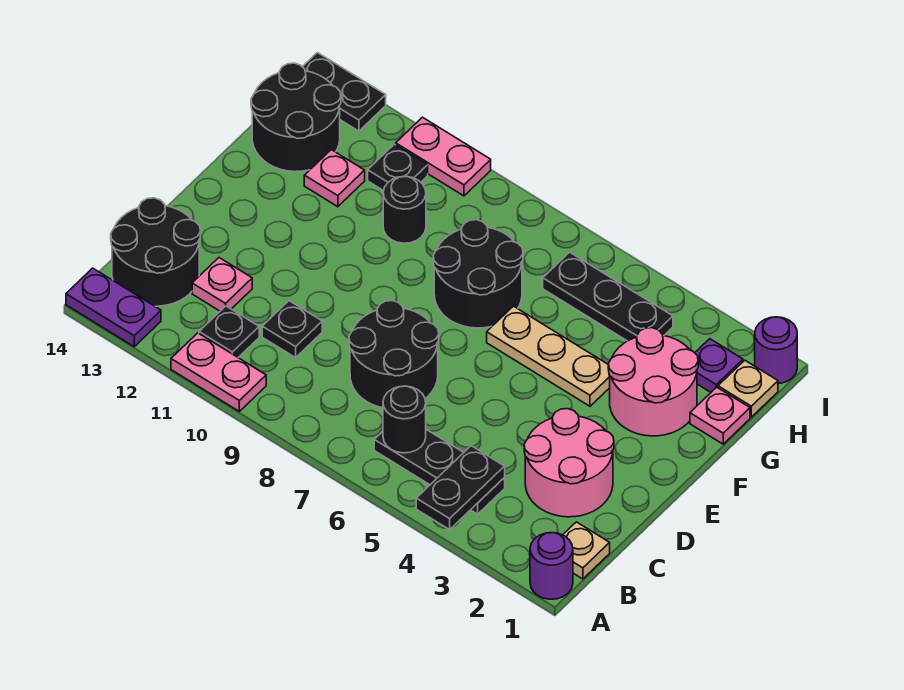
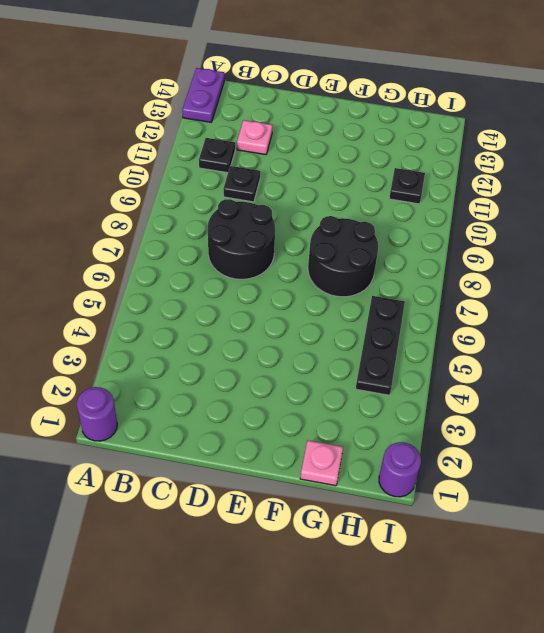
none -> pink plate A10:A11 level 1
none -> tan plate B1 level 1
none -> black plate B4:B6 level 1

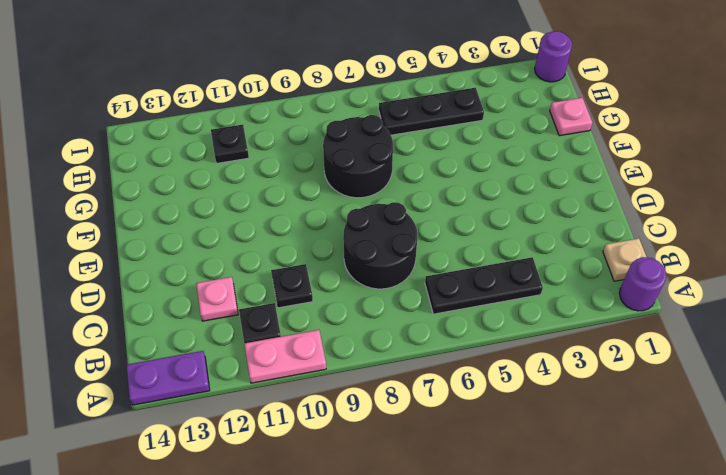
none -> black round brick B13:C14 level 1
none -> pink round brick C2:D3 level 1
none -> pink round brick F2:G3 level 1

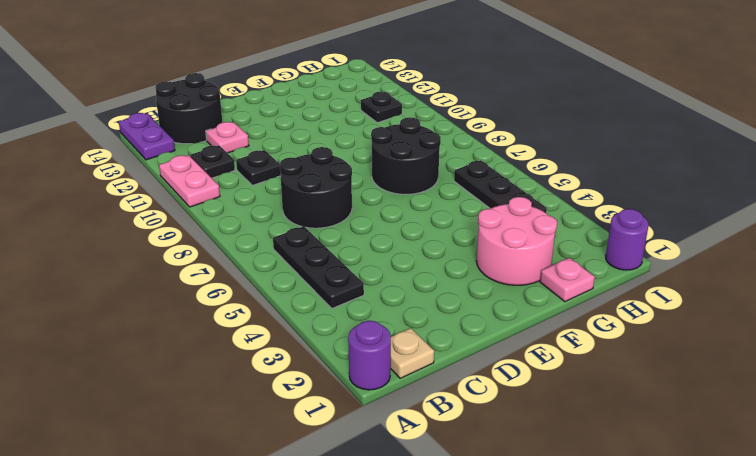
none -> pink round brick C2:D3 level 1
none -> tan plate F4:F6 level 1
none -> black round brick G10 level 1

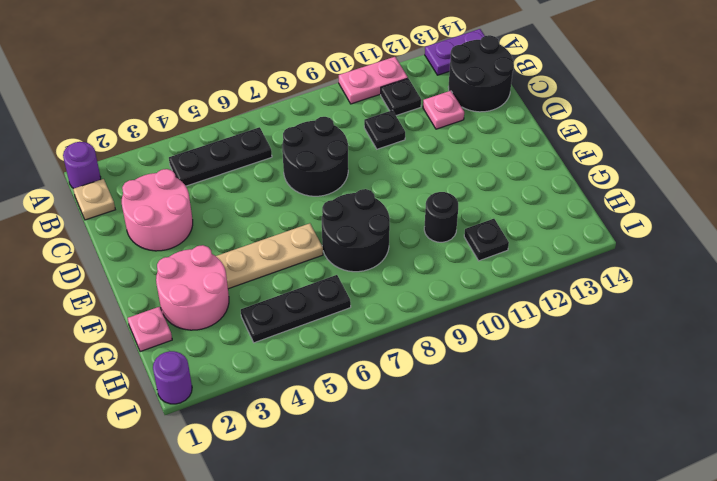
none -> pink plate G12 level 1
none -> black round brick G13:H14 level 1
none -> tan plate H1 level 1

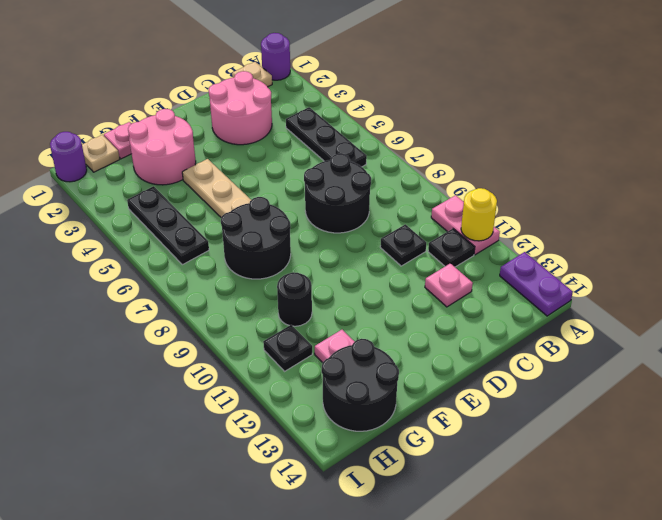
yellow round brick A11 level 2 -> none
none -> black round brick B13:C14 level 1
none -> purple plate H2 level 1
none -> pink plate I10:I11 level 1

